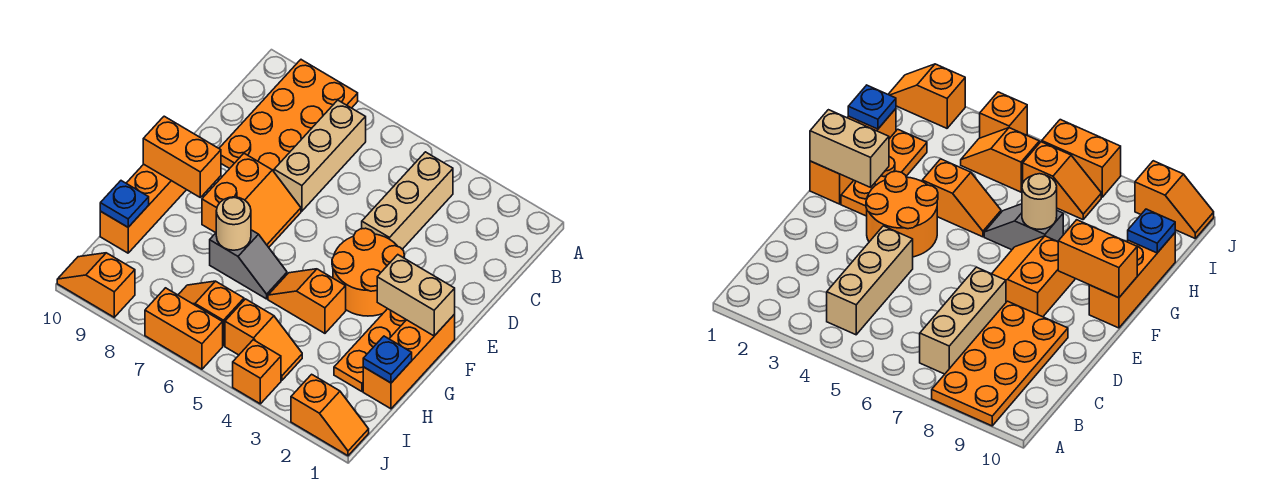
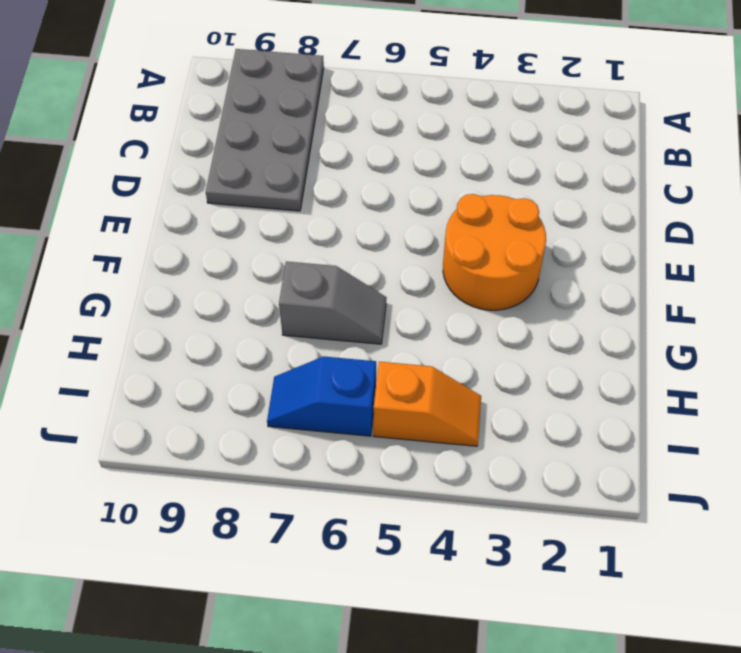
grey plate A8:D9 level 1 -> orange plate A8:D9 level 1
blue slope I6:I7 level 1 top 6 -> orange slope I6:I7 level 1 top 6
none -> tan brick B4:D4 level 1
none -> tan brick B7:D7 level 1
none -> orange slope E7:F8 level 1 top 8

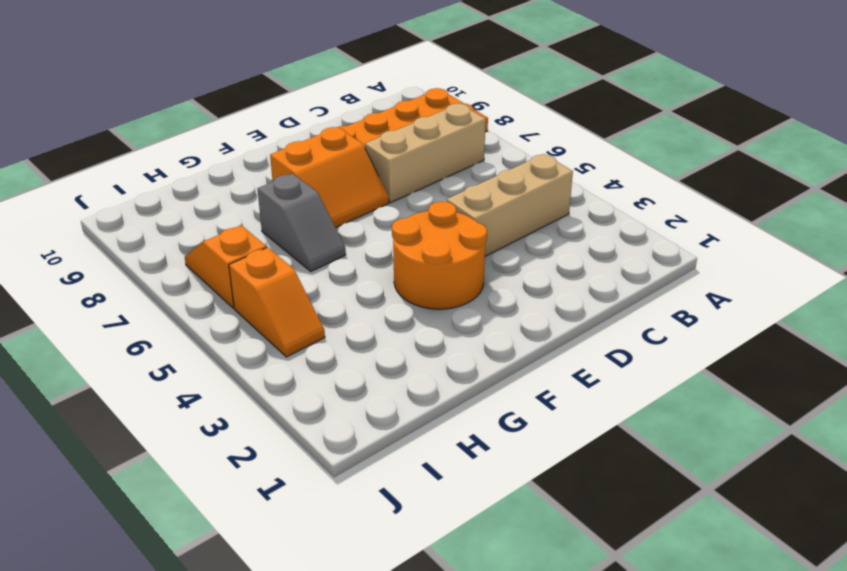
none -> orange brick F1:H1 level 1
none -> orange plate F2:H2 level 1
none -> orange brick F10:H10 level 1

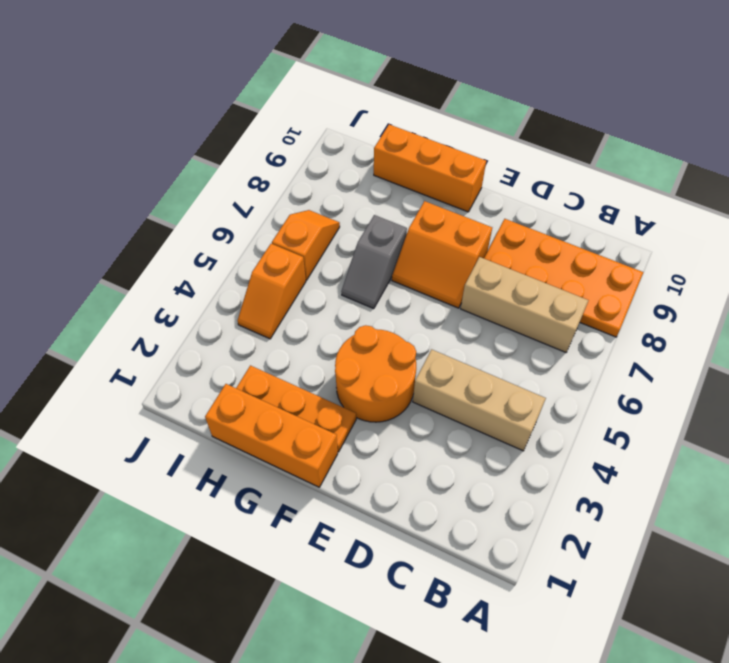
none -> orange slope G4:G5 level 1 top 4
none -> orange slope J1:J2 level 1 top 2
none -> orange brick J4 level 1

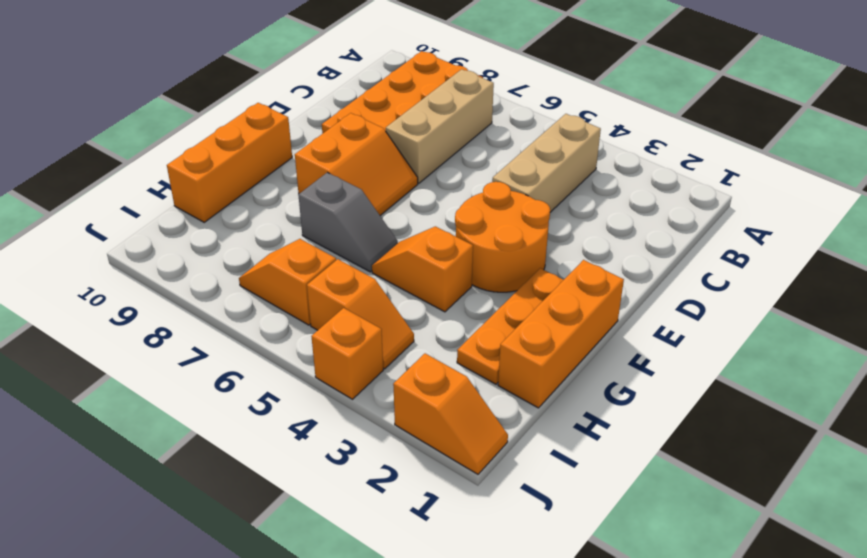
none -> orange brick J6:J7 level 1
none -> orange slope J9:J10 level 1 top 9
none -> tan brick F1:F2 level 2

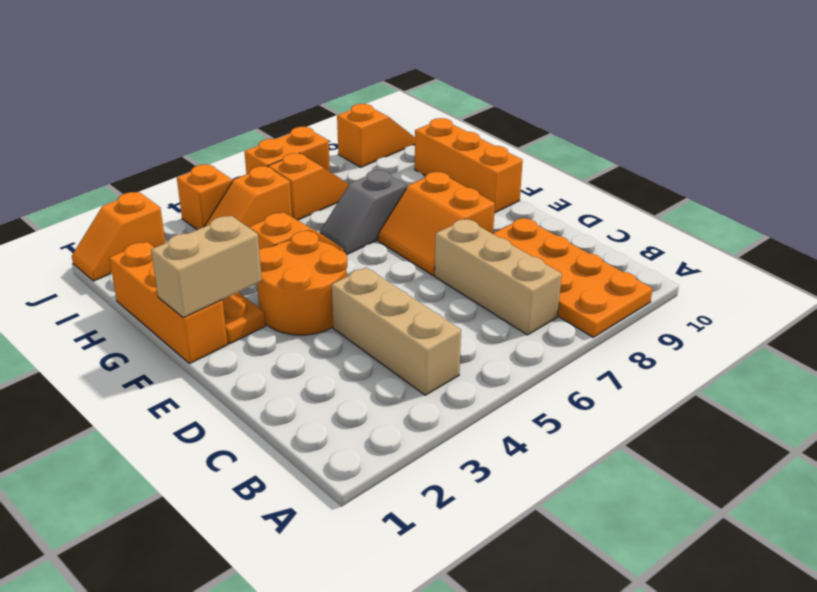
none -> orange brick F9:F10 level 2
none -> tan round brick G7 level 2
none -> blue plate H1 level 2

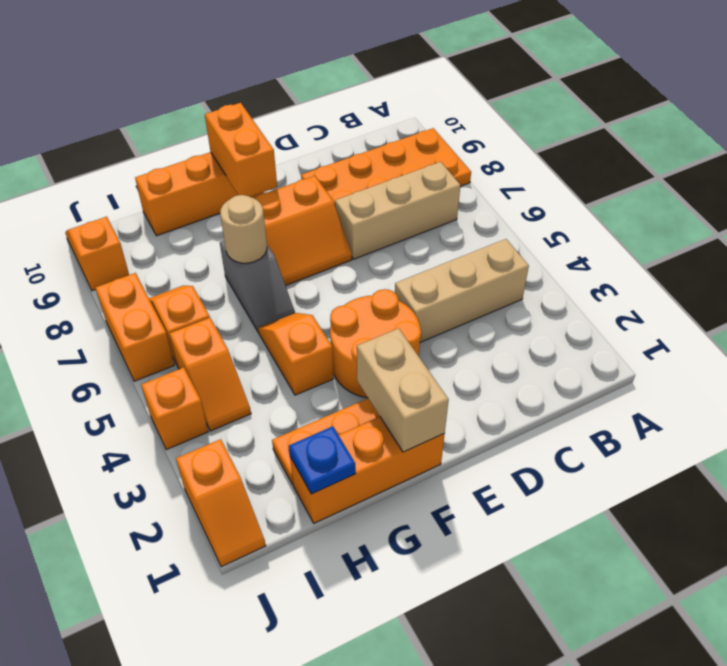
none -> blue plate H10 level 2

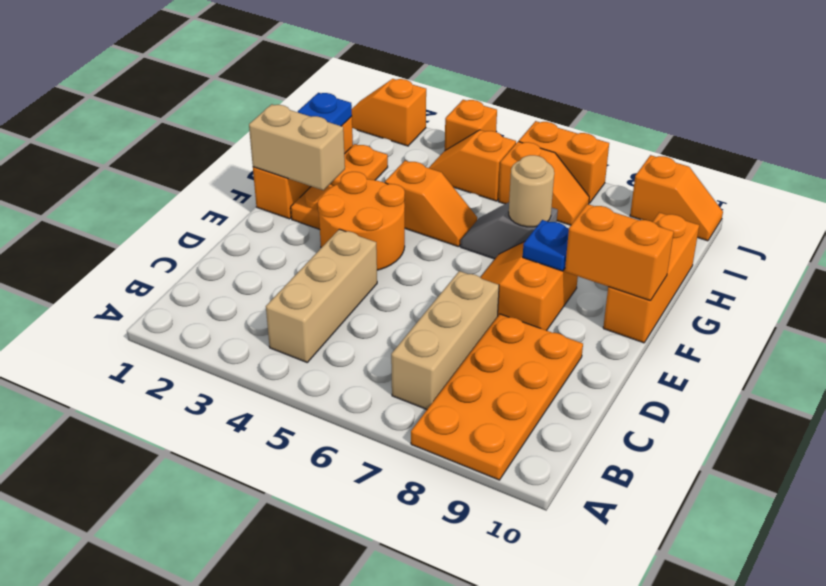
blue plate F8 level 2 -> blue plate H10 level 2

